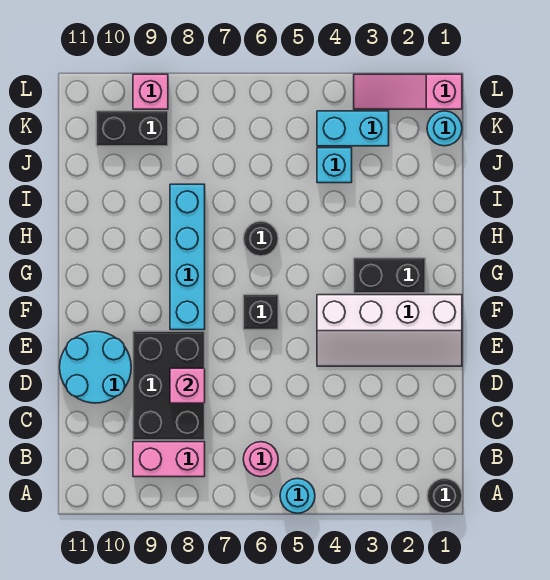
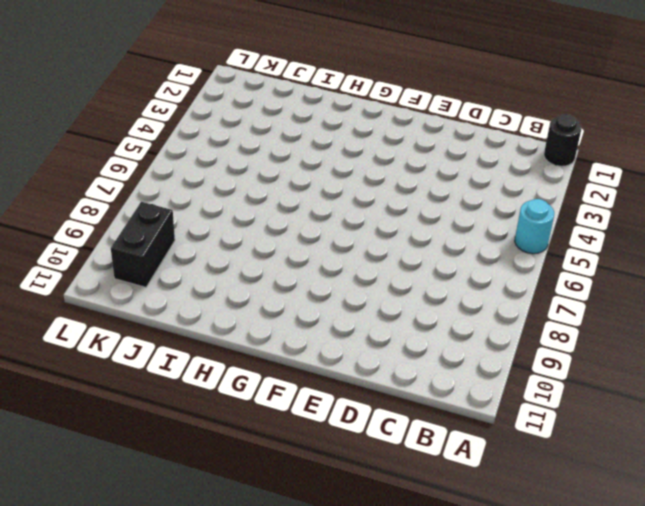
none -> pink round brick B6 level 1
none -> pink brick B8:B9 level 1
none -> black brick C8:E9 level 1

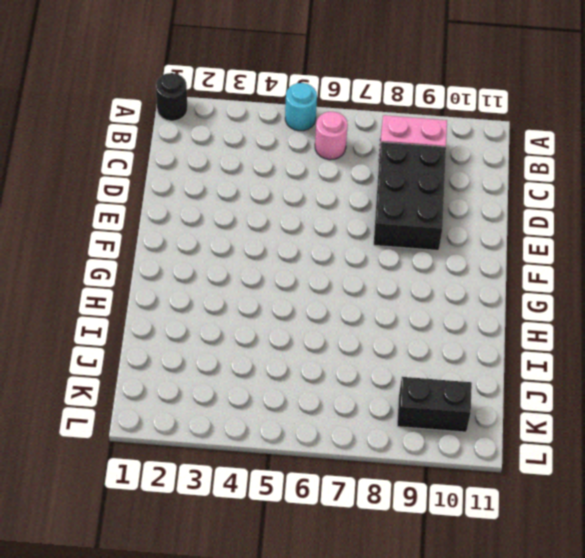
none -> cyan round brick D10:E11 level 1
none -> white slope E1:F4 level 1 top F
none -> black brick F6 level 1

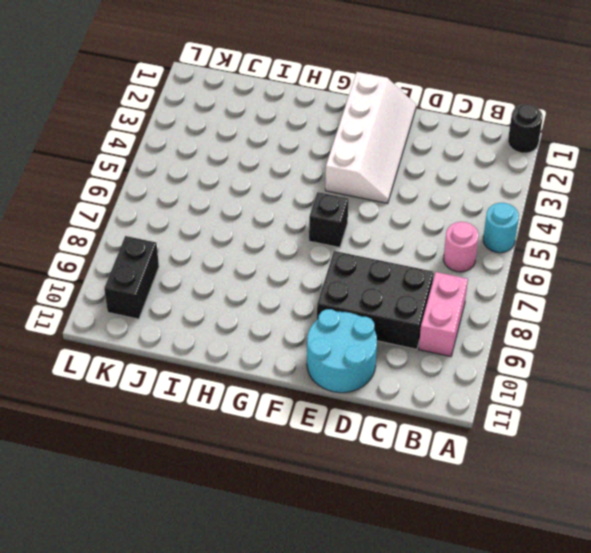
none -> cyan brick F8:I8 level 1
none -> black brick G2:G3 level 1
none -> black round brick H6 level 1

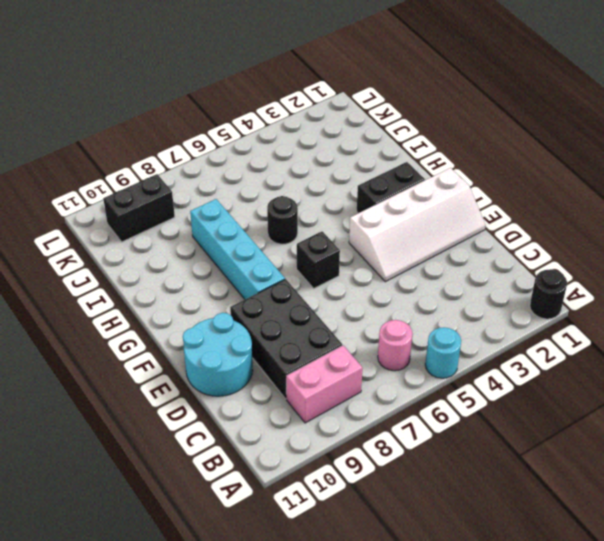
none -> cyan brick J4 level 1
none -> cyan round brick K1 level 1
none -> cyan brick K3:K4 level 1

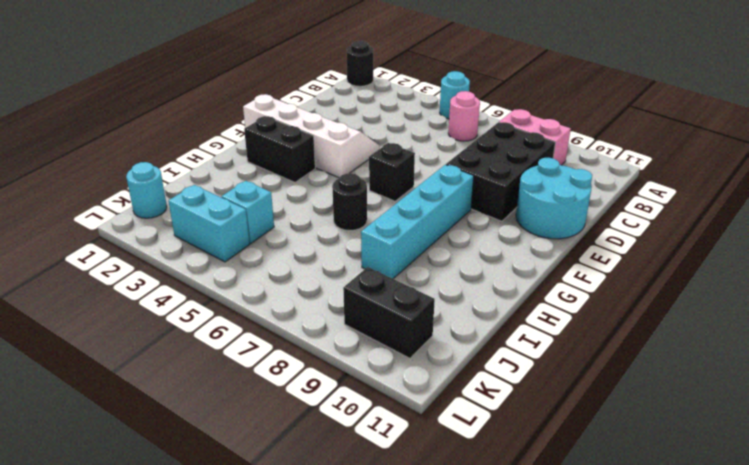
none -> pink slope L1:L3 level 1 top 1
none -> pink brick L9 level 1
none -> pink brick D8 level 2

